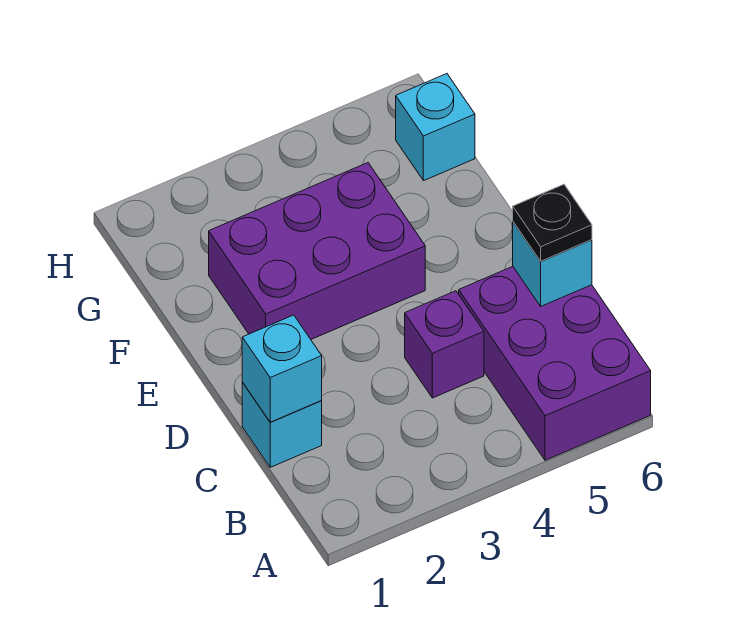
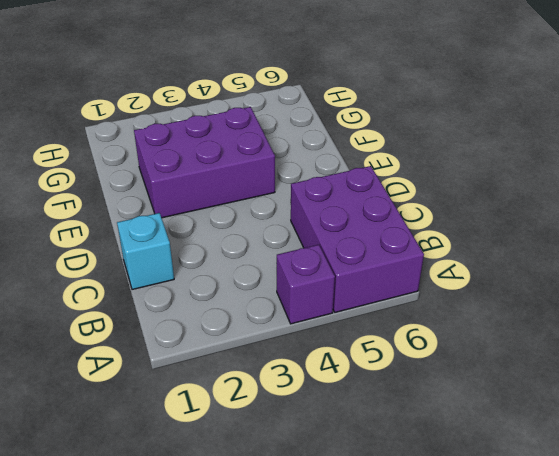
purple brick A4 level 1 -> purple brick C4 level 1
none -> cyan brick G6 level 1
none -> cyan brick C1 level 2

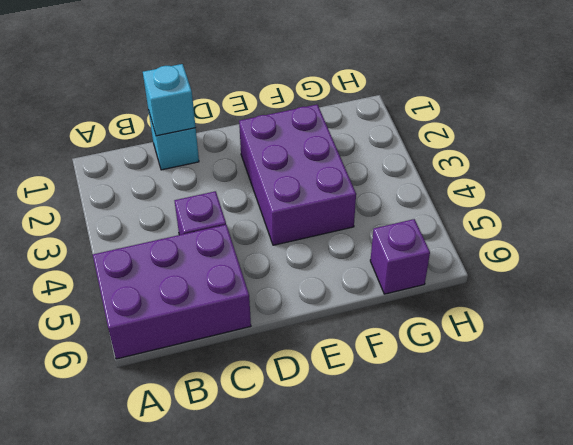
purple brick G6 level 1 -> cyan brick G6 level 1
none -> cyan brick C6 level 2
none -> black plate C6 level 3

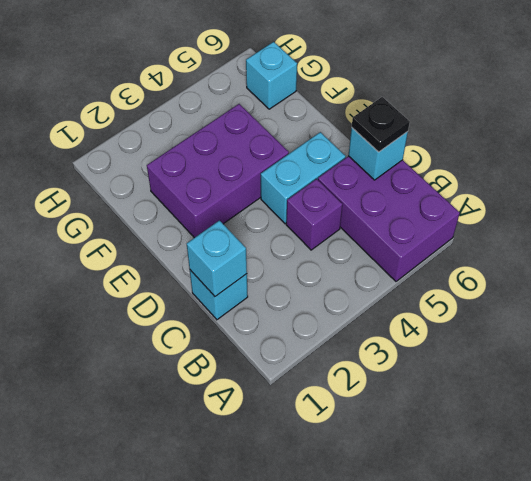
cyan brick D4:D5 level 1 -> none

